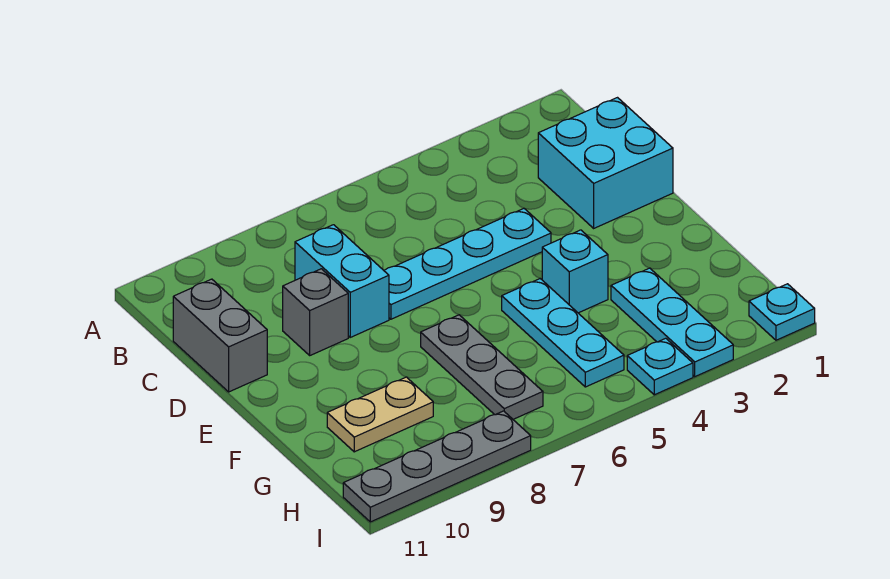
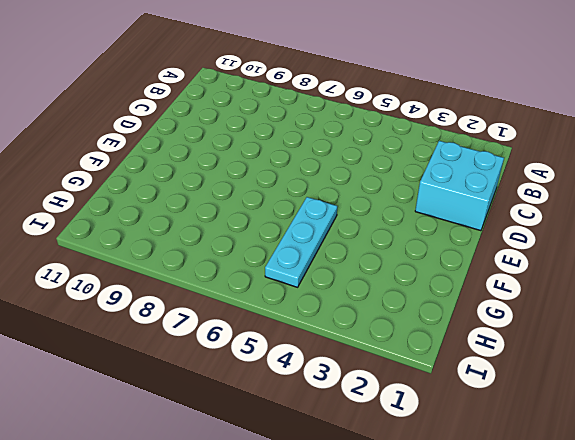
none -> cyan brick C8:D8 level 1
none -> grey brick C11:D11 level 1
none -> cyan plate D4:D7 level 1

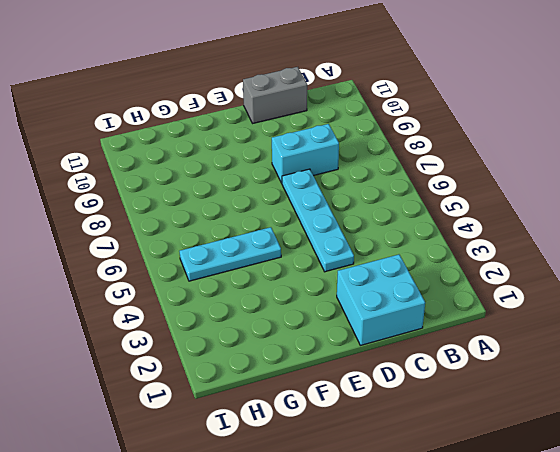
none -> grey brick D9 level 1
none -> cyan brick F4 level 1
none -> grey plate F7:H7 level 1

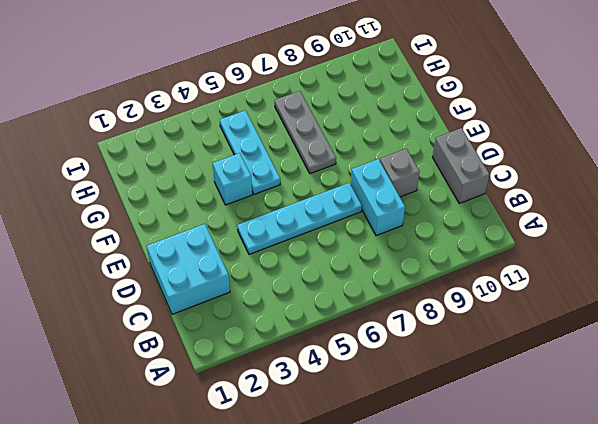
none -> cyan plate G3:I3 level 1
none -> tan plate G9:G10 level 1
none -> cyan plate I1 level 1

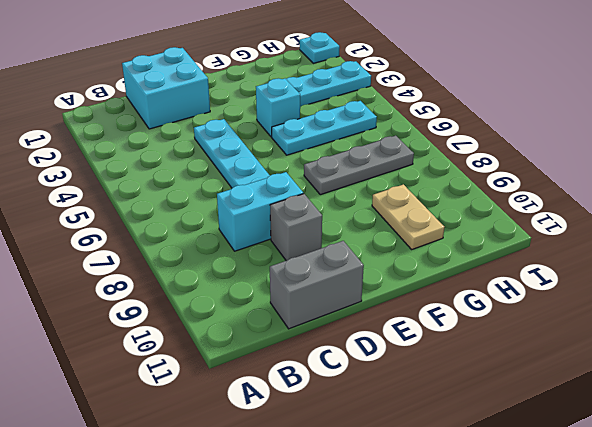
none -> cyan plate I4 level 1
none -> grey plate I8:I11 level 1

